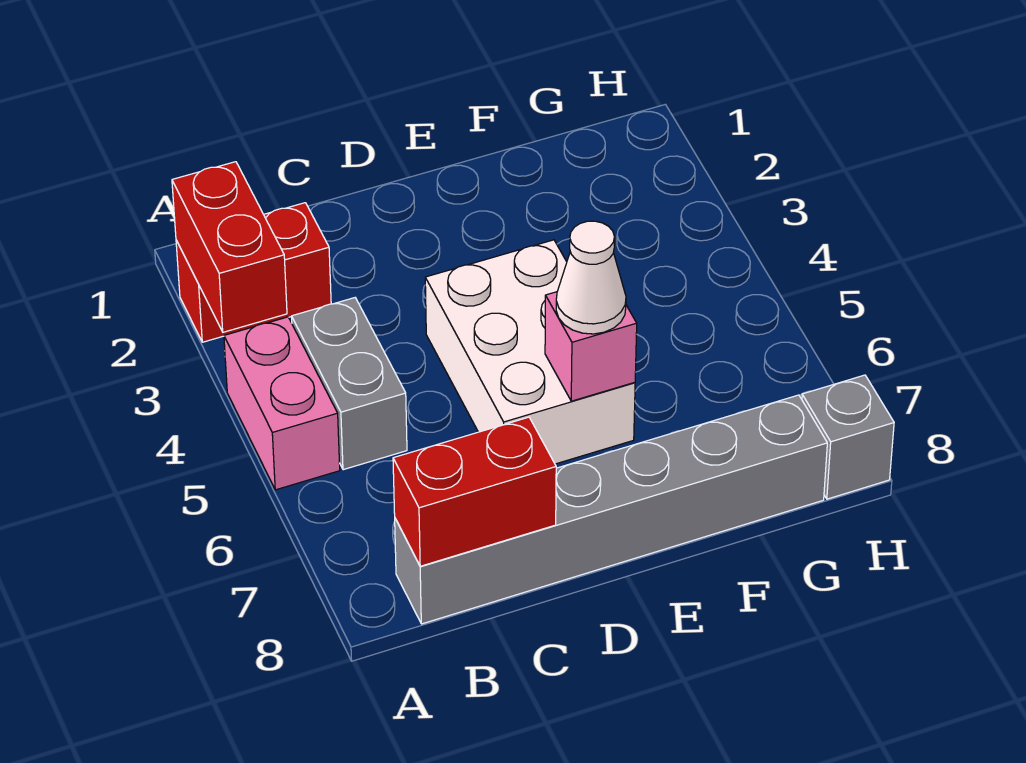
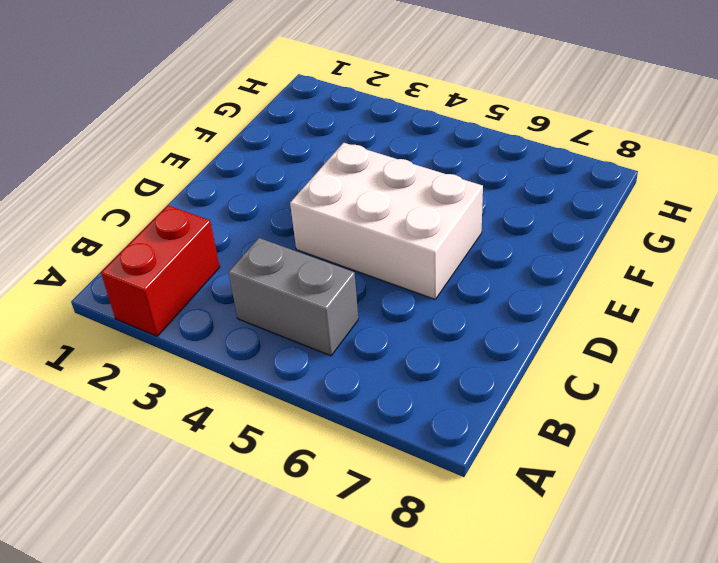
none -> pink brick A4:A5 level 1
none -> grey brick B8:G8 level 1

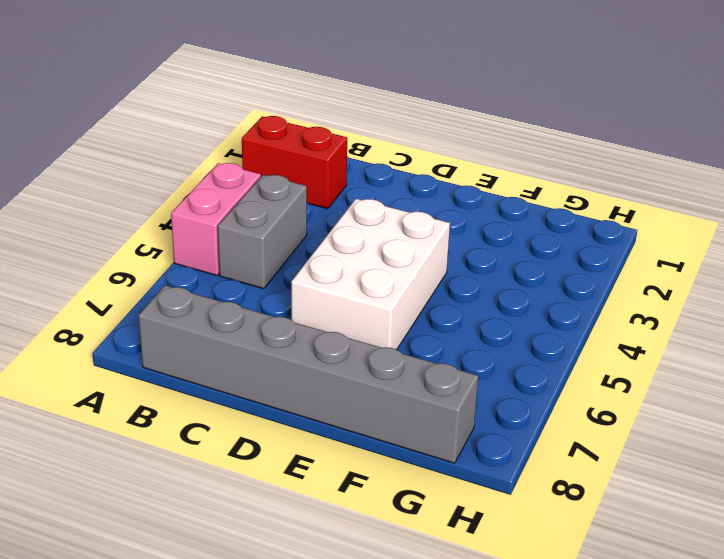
none -> grey brick H8 level 1
none -> red brick A2:A3 level 2

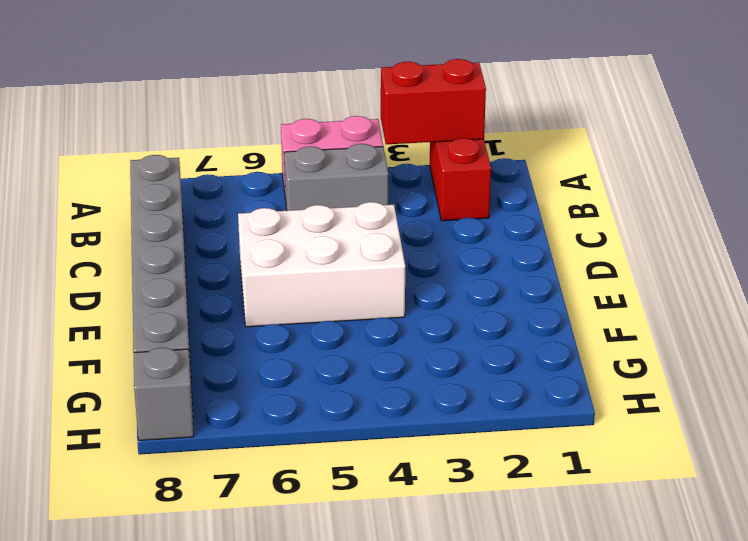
none -> red brick B8:C8 level 2
none -> pink brick E6 level 2

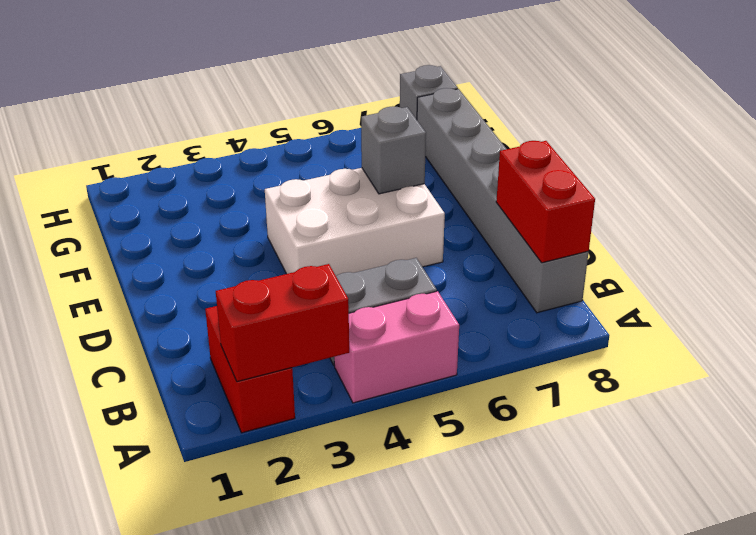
grey brick E6 level 2 -> pink brick E6 level 2
none -> white cone E6 level 3

